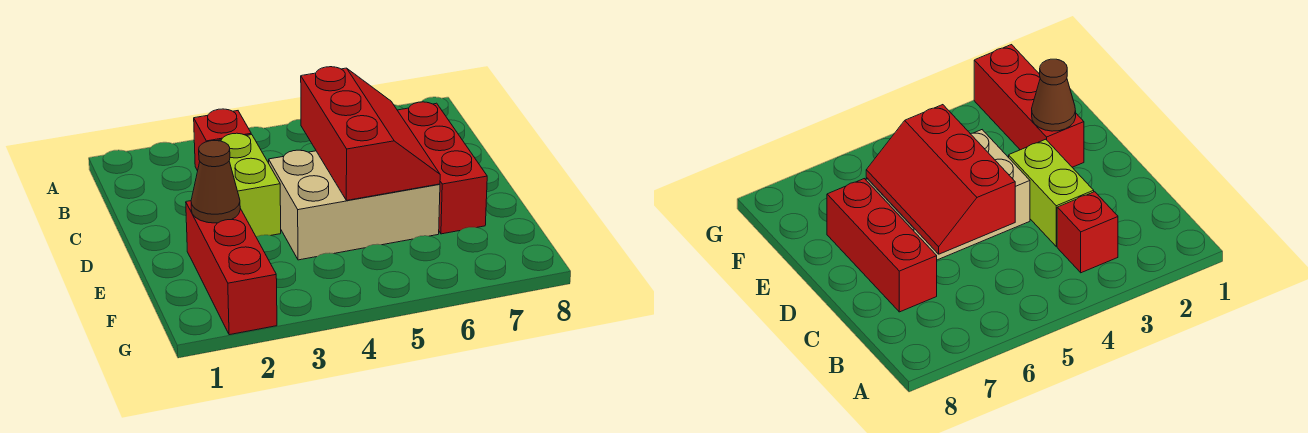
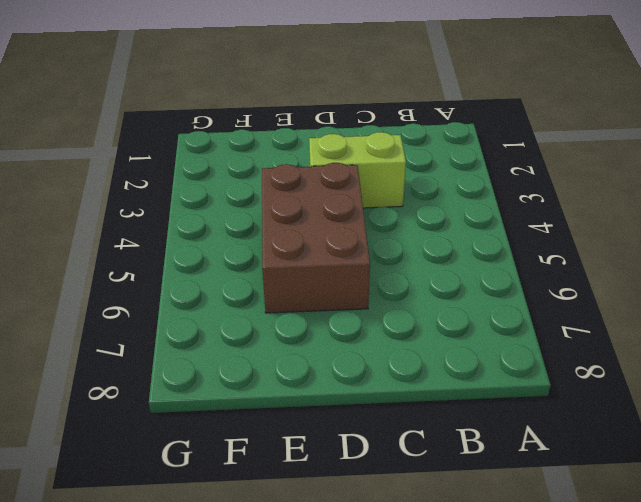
brown brick D4:E6 level 1 -> tan brick D4:E6 level 1
none -> red brick B3 level 1
none -> red brick C7:E7 level 1

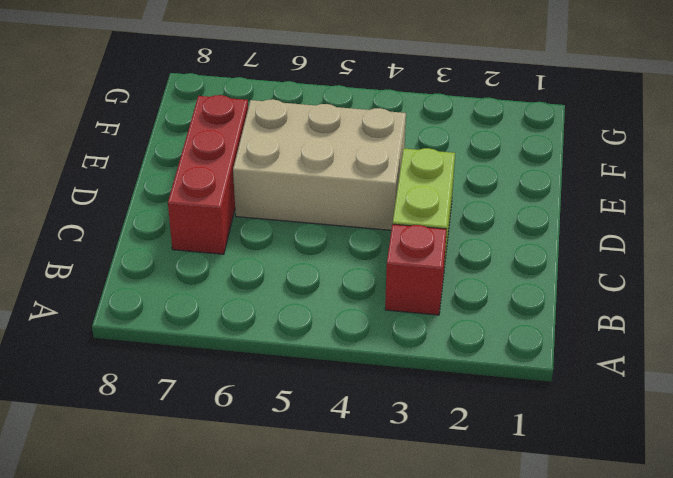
none -> red brick E2:G2 level 1
none -> red slope C5:E6 level 2 top 5

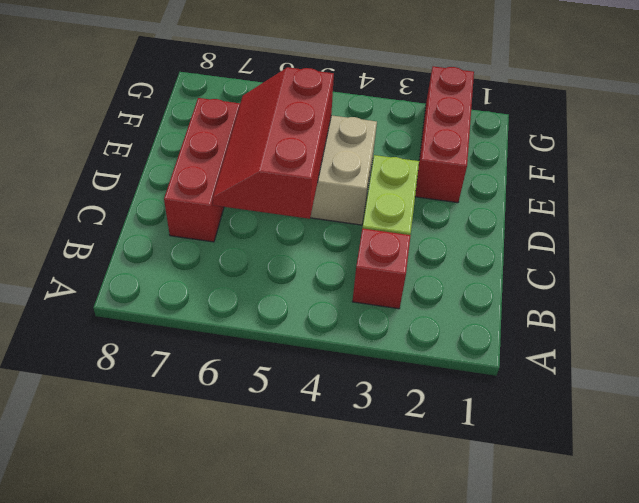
none -> brown cone E2 level 2

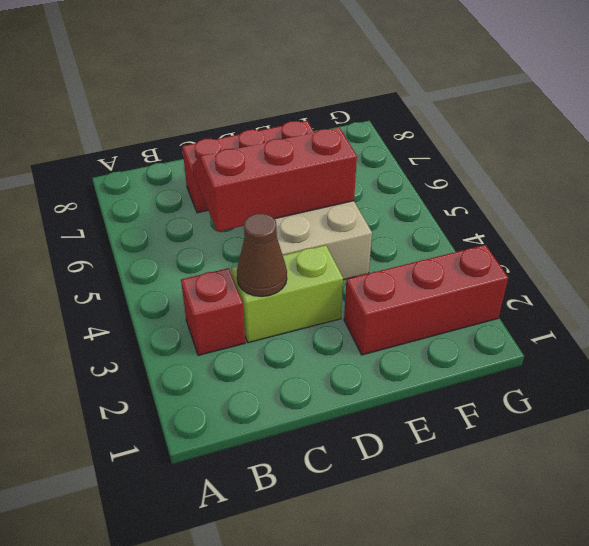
brown cone C3 level 2 -> brown cone E2 level 2

